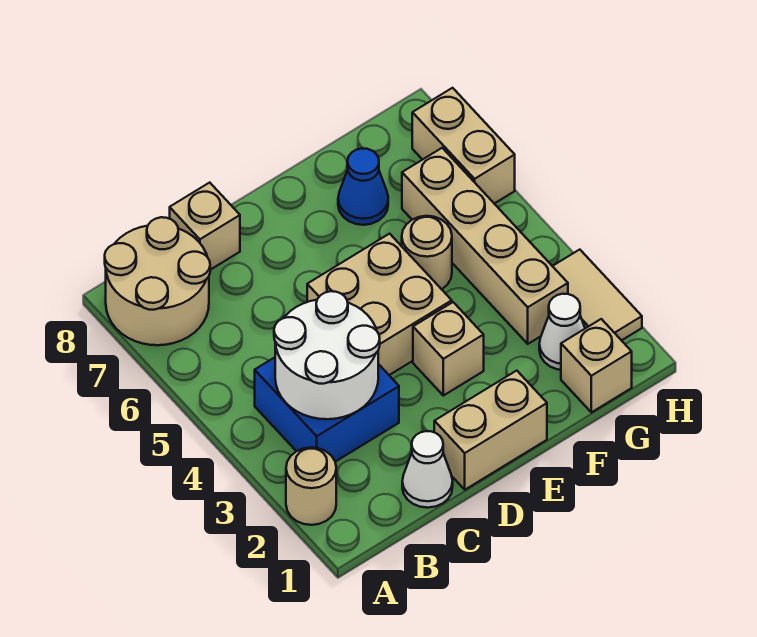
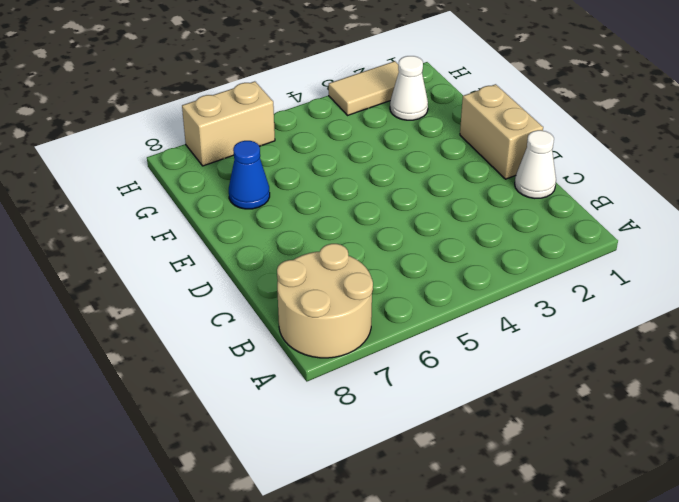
none -> tan round brick A2 level 1
none -> blue brick B3:C4 level 1
none -> tan brick C8 level 1

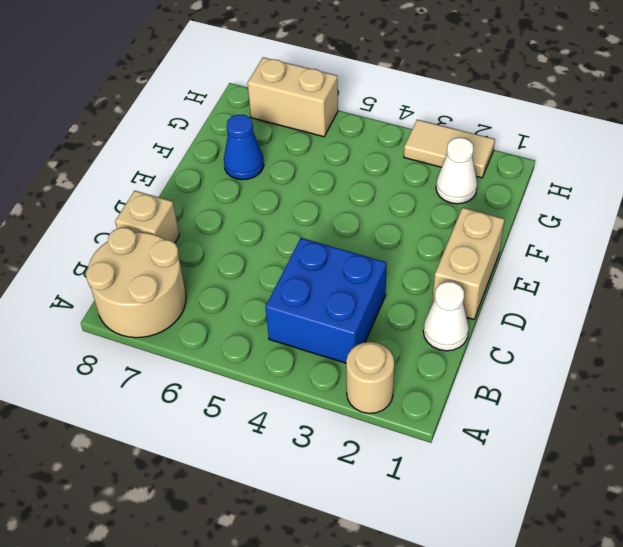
none -> tan brick D4:E5 level 1
none -> tan brick E3 level 1
none -> tan round brick F5 level 1

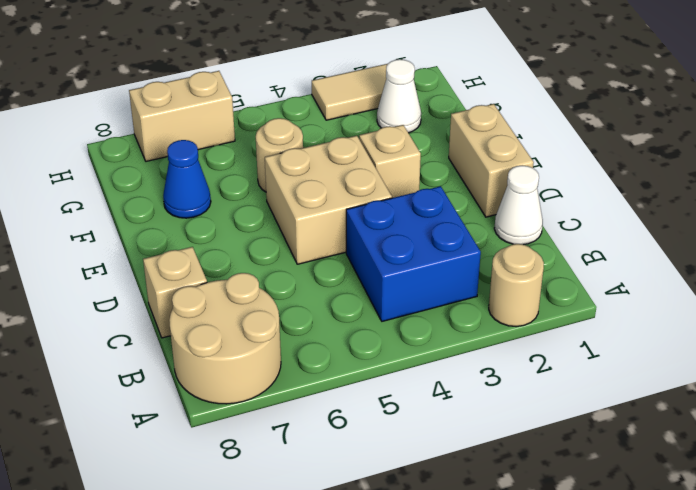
none -> tan brick G1 level 1
none -> tan brick G3:G6 level 1
none -> white round brick B3:C4 level 2

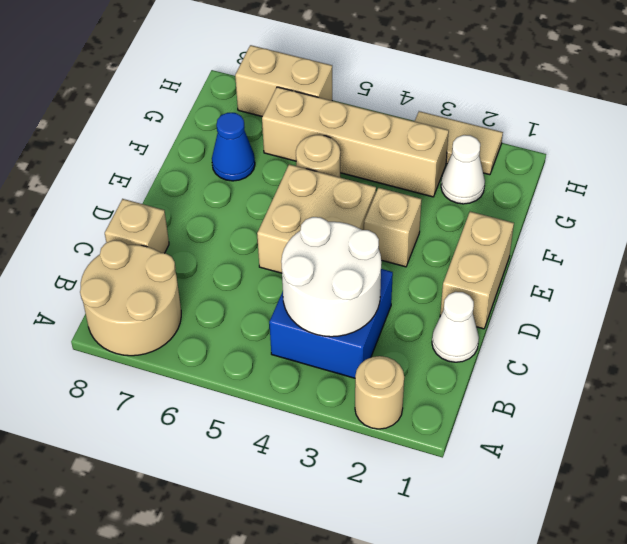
none -> tan brick G1 level 1

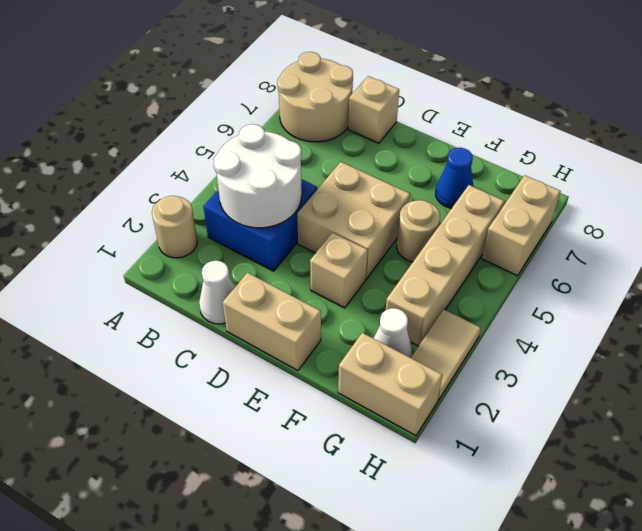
tan brick G1:H1 level 1 -> tan brick G1 level 1

